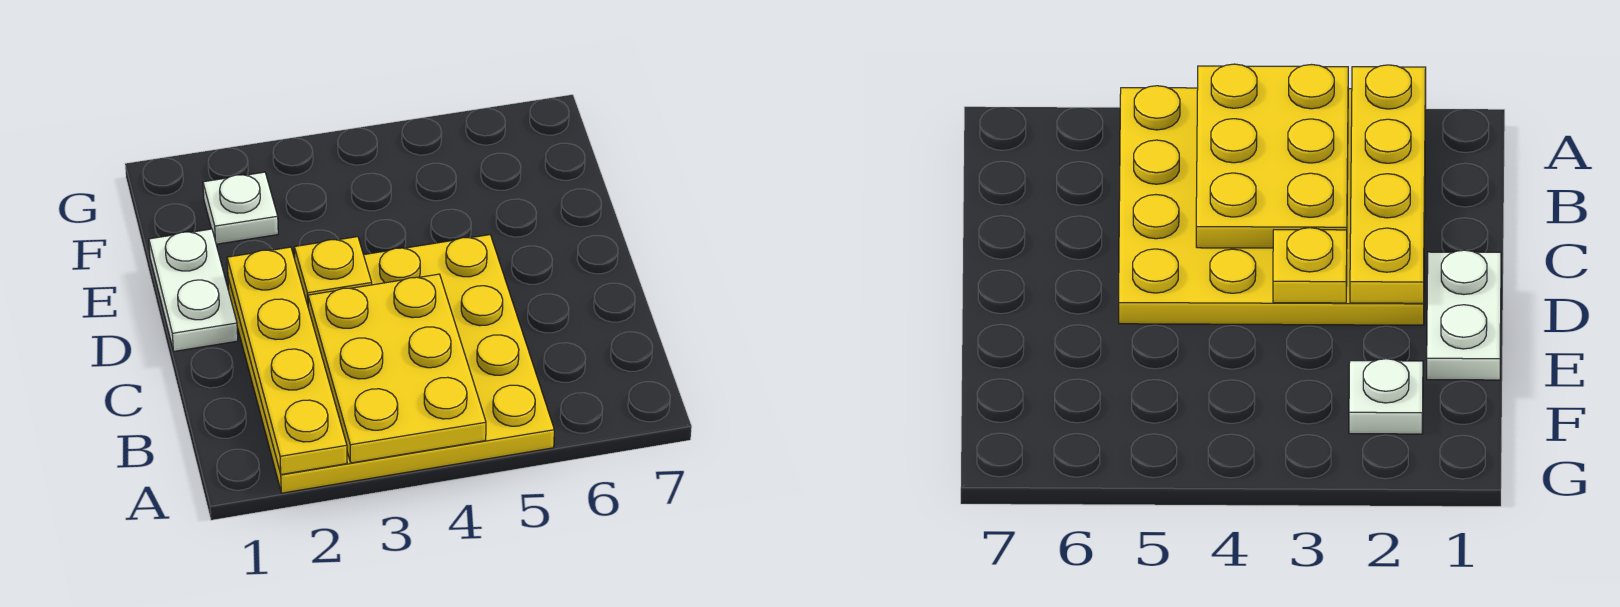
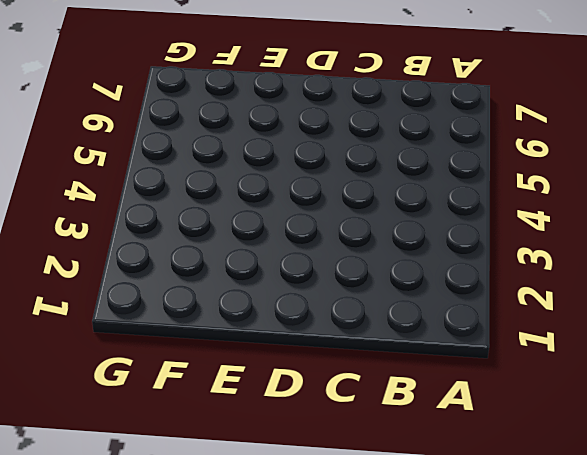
none -> yellow plate A2:D5 level 1
none -> white plate D1:E1 level 1

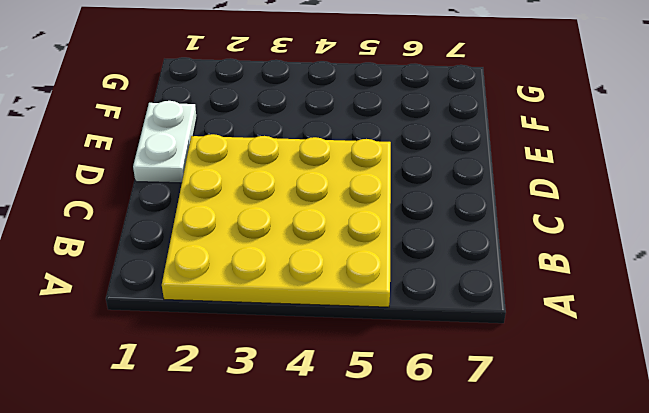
none -> white plate F2 level 1
none -> yellow plate A2:D2 level 2

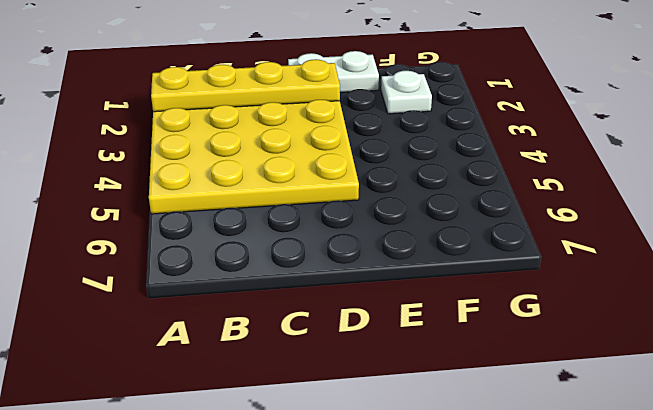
none -> yellow plate A3:C4 level 2
none -> yellow plate D3 level 2

